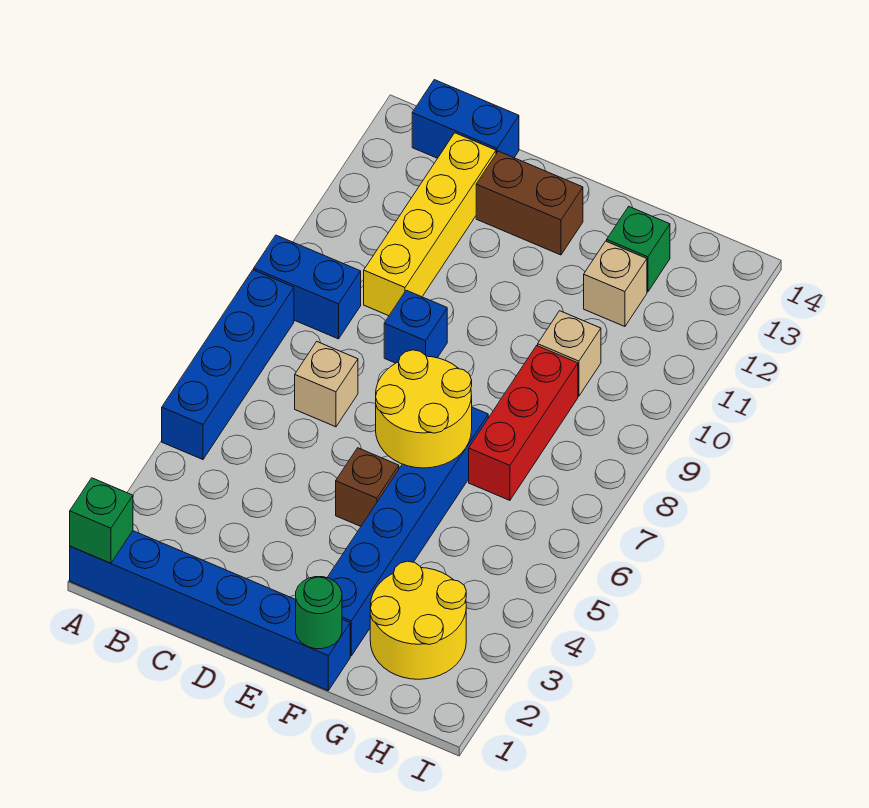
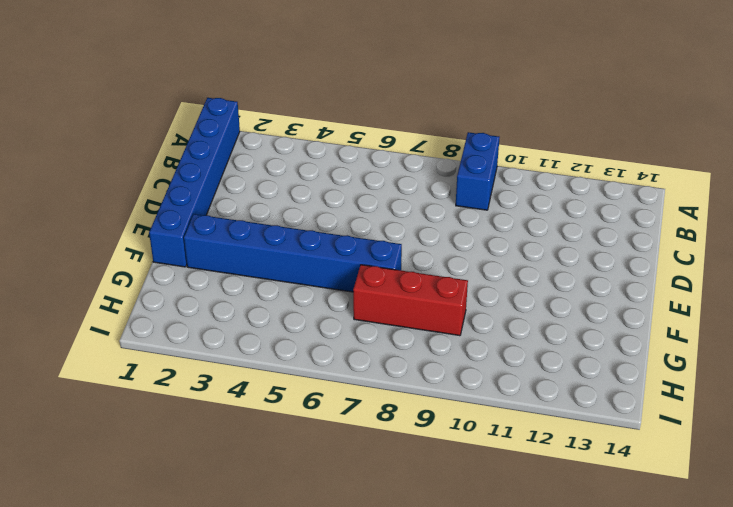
none -> blue brick A5:A8 level 1
none -> blue brick B14:C14 level 1
none -> tan brick C7 level 1

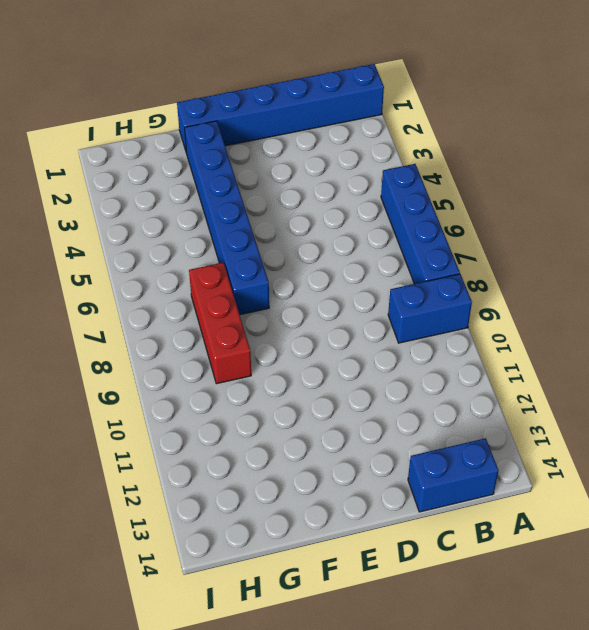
none -> tan brick C7 level 1
none -> yellow brick C10:C13 level 1
none -> blue brick D9 level 1

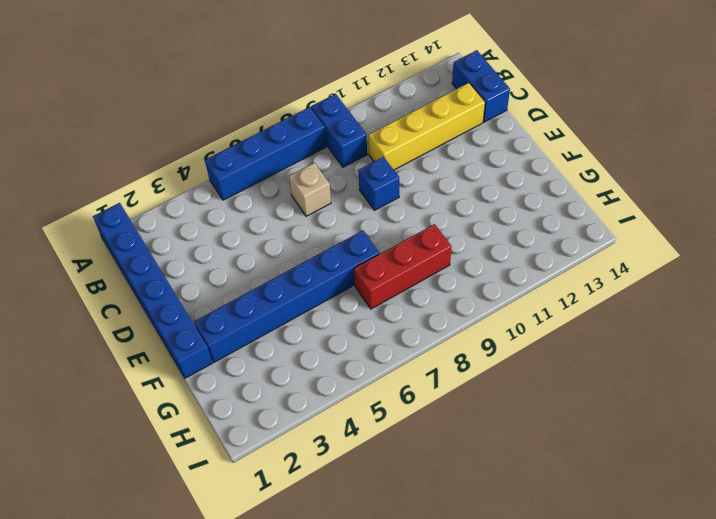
none -> brown brick D13:E13 level 1
none -> brown brick E5 level 1
none -> yellow round brick G2:H3 level 1

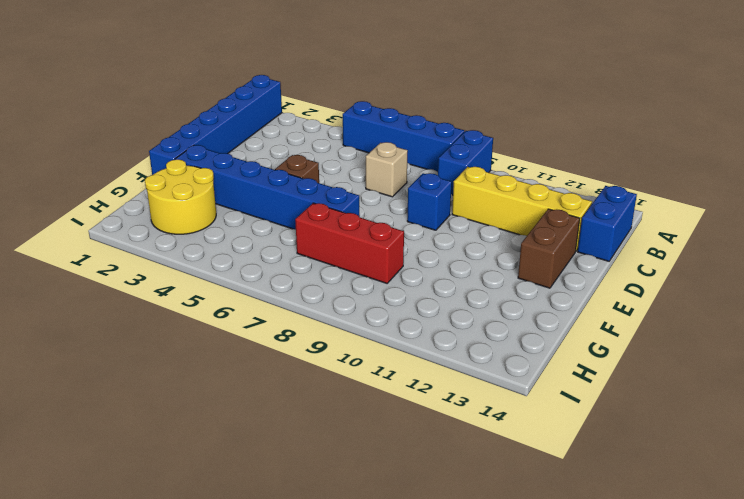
none -> tan brick G10 level 1
none -> tan brick G12 level 1
none -> green brick G13 level 1

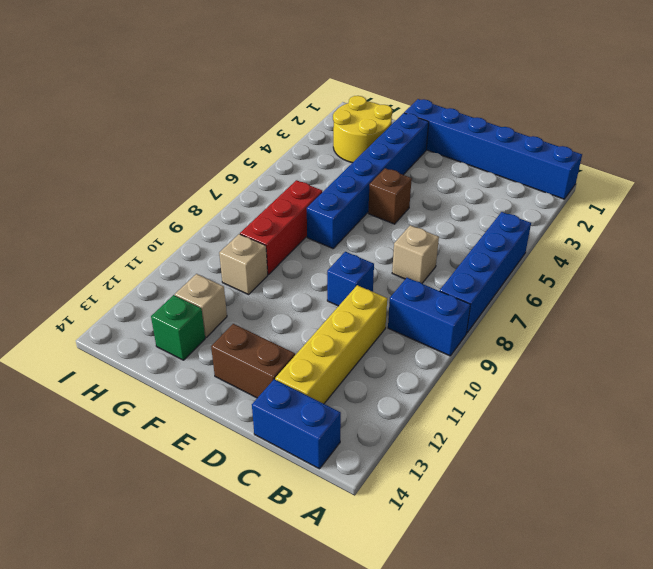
none -> green brick A1 level 2
none -> yellow round brick E6:F7 level 2
none -> green round brick F1 level 2

